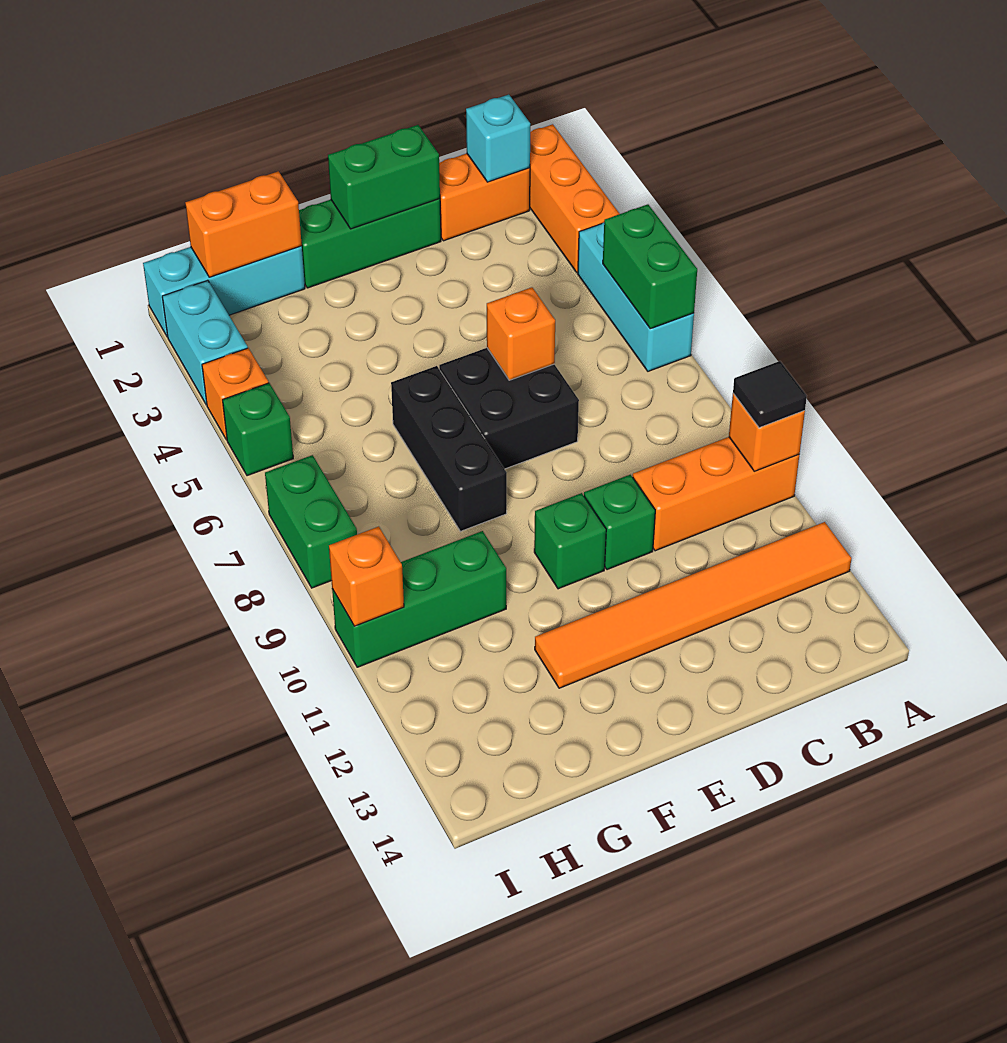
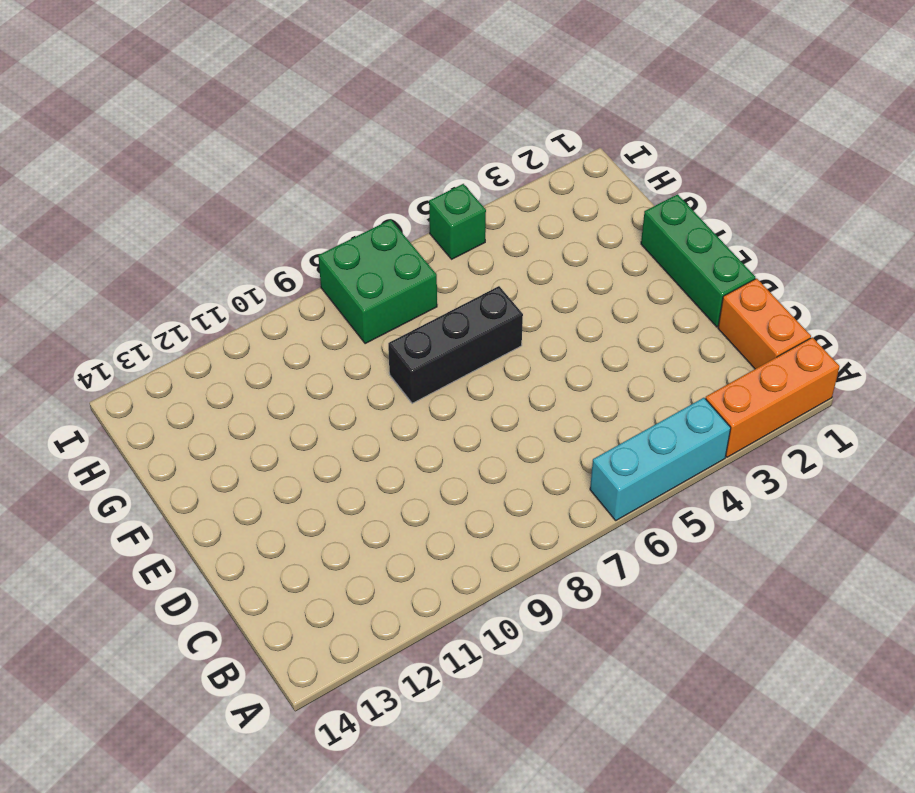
green brick H7:I8 level 1 -> green brick I7:I8 level 1
none -> orange brick A10:C10 level 1
none -> orange tile A12:F12 level 1
none -> black brick D6:E7 level 1

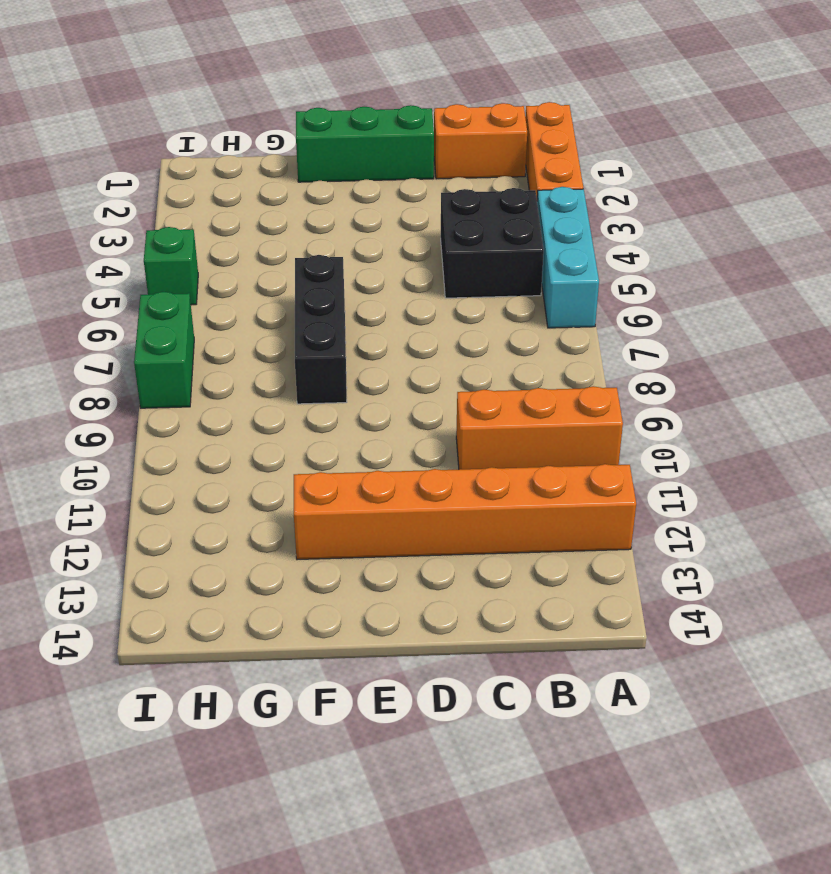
orange brick A12:F12 level 1 -> orange tile A12:F12 level 1
black brick B4:C5 level 1 -> black brick D6:E7 level 1
none -> green brick D10 level 1
none -> green brick E10 level 1
none -> cyan brick G1:I1 level 1

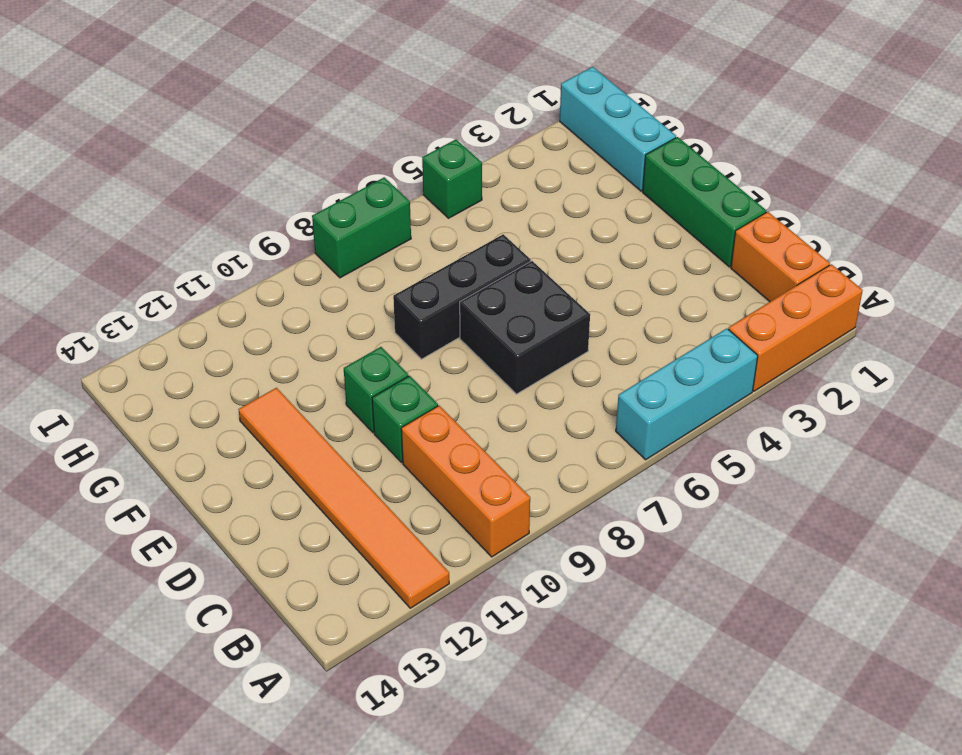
none -> green brick G10:I10 level 1
none -> cyan brick I2:I3 level 1
none -> orange brick I4 level 1

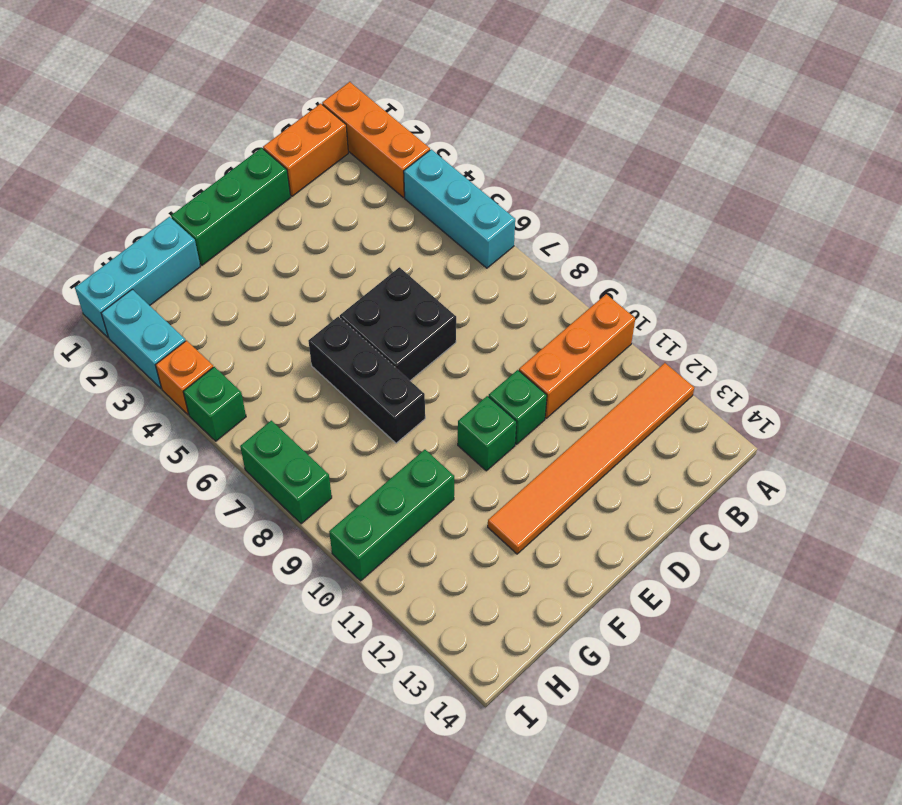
none -> green brick A5:A6 level 2
none -> orange brick A10 level 2
none -> cyan brick B1 level 2

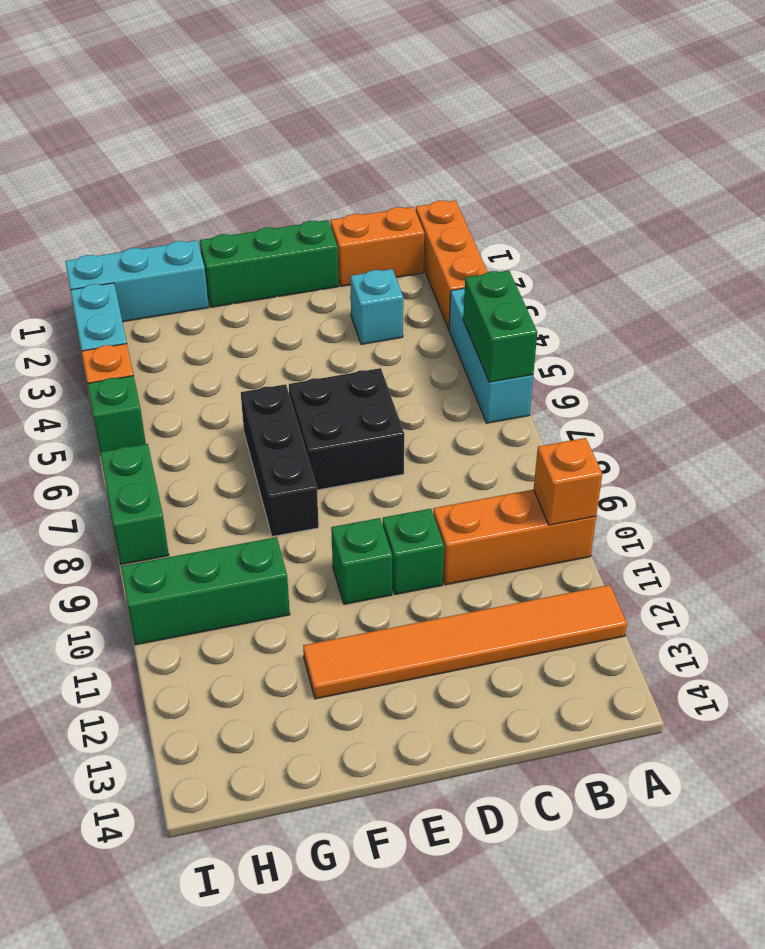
cyan brick C3 level 1 -> cyan brick B1 level 2
none -> green brick D1:E1 level 2
none -> orange brick D6 level 2
none -> orange brick G1:H1 level 2

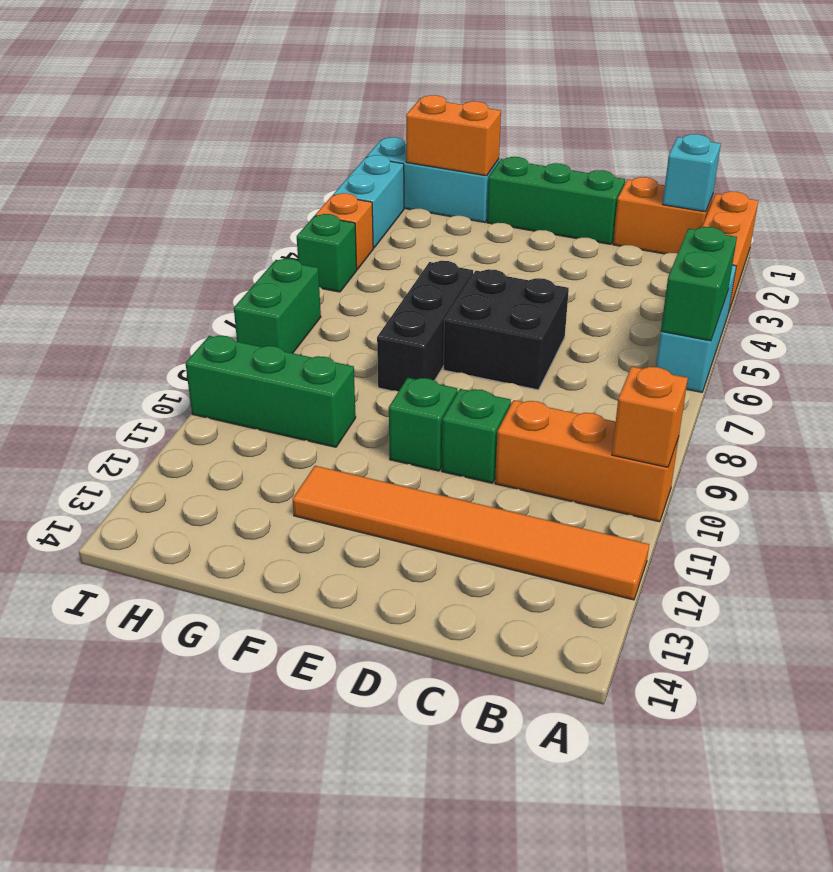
none -> green brick D1:E1 level 2
none -> orange brick D6 level 2
none -> orange brick I10 level 2

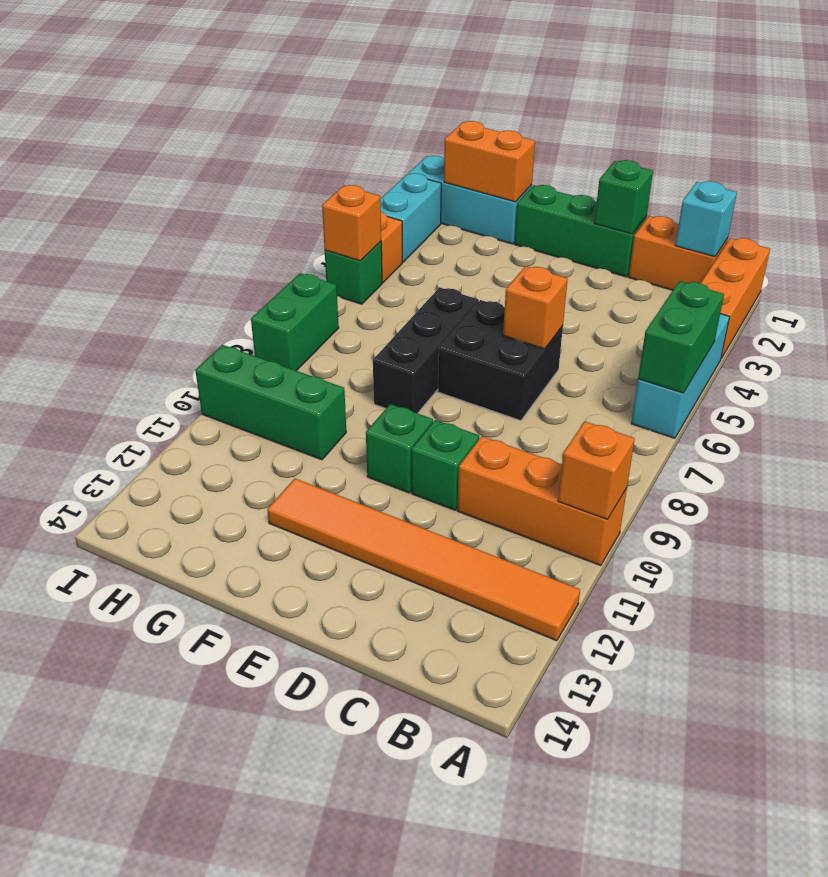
green brick D1 level 2 -> green brick D1:E1 level 2
orange brick I5 level 2 -> orange brick I10 level 2
none -> black tile A10 level 3

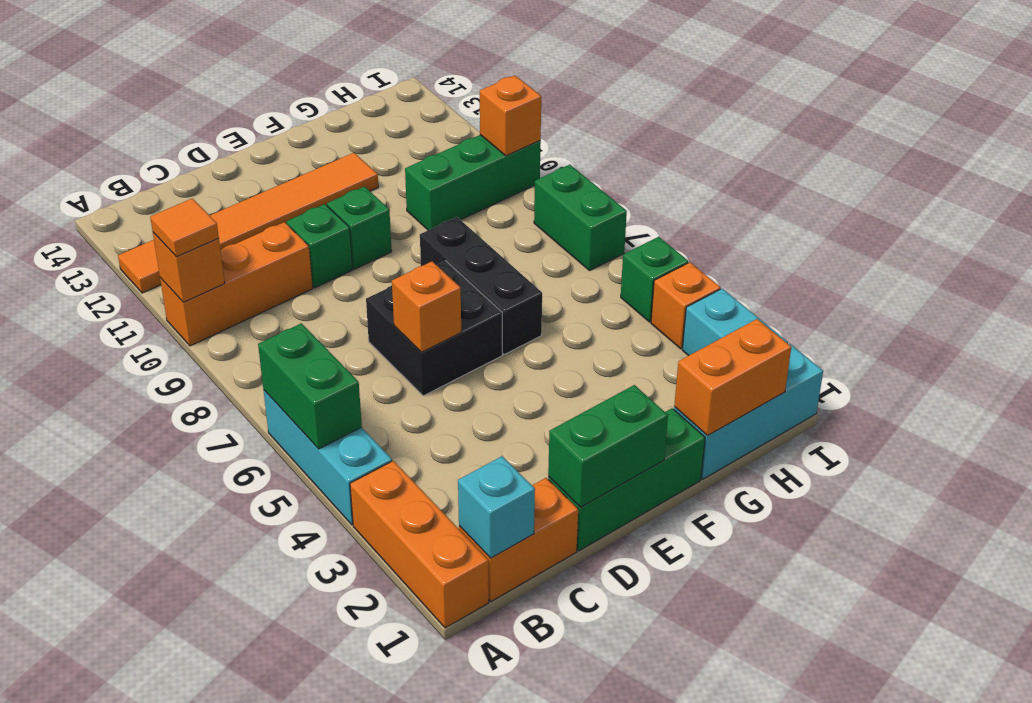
orange tile A10 level 3 -> black tile A10 level 3

